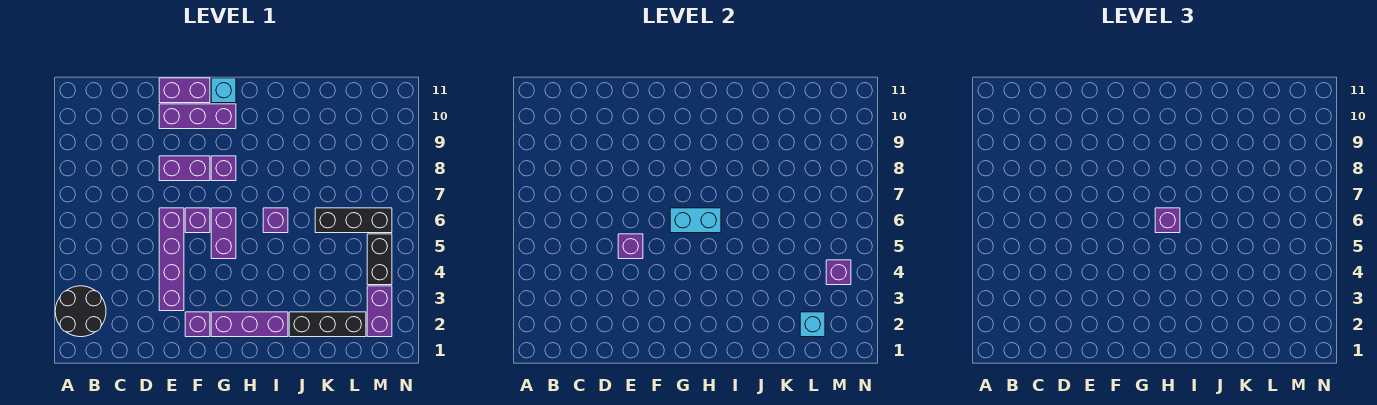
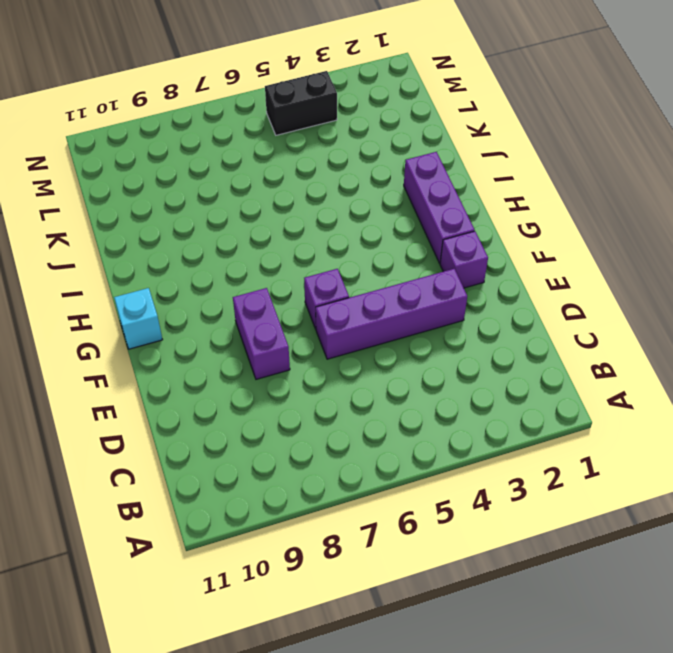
none -> black round brick A2:B3 level 1
none -> purple brick E10:G10 level 1
none -> purple brick E11:F11 level 1

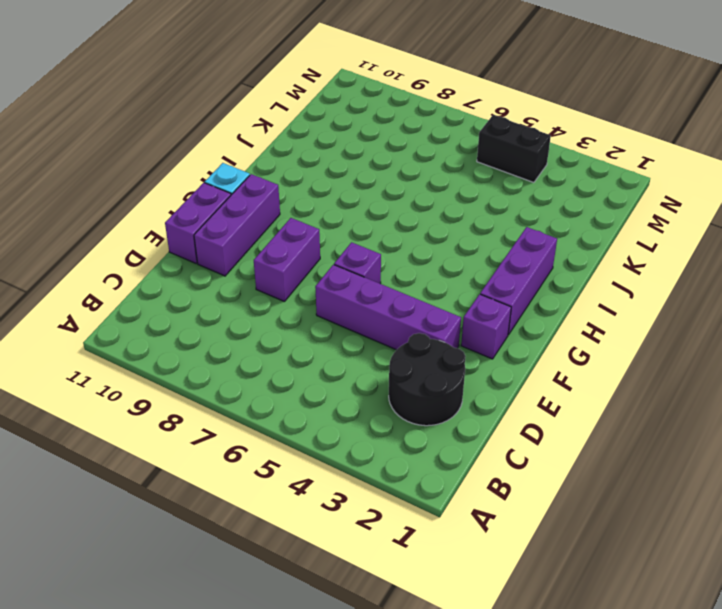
black round brick C2:D3 level 1 -> black round brick A2:B3 level 1
none -> purple brick G5:G6 level 1
none -> purple brick G8 level 1
none -> purple brick I6 level 1

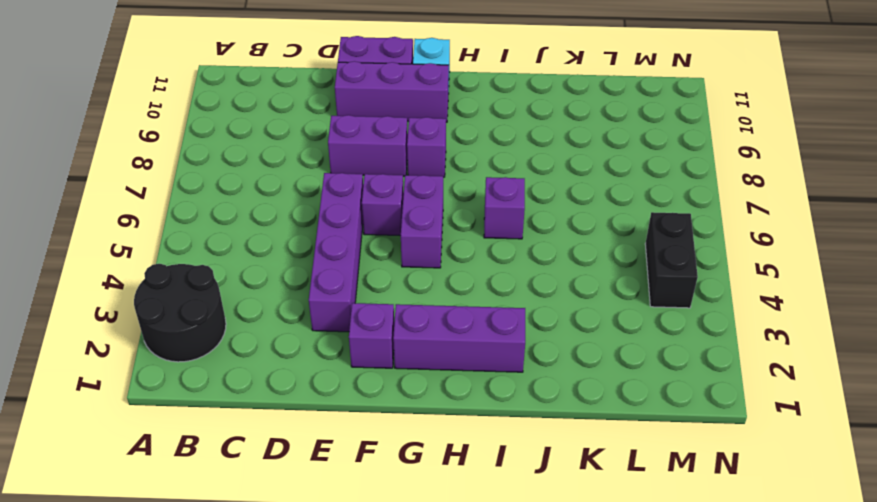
none -> black brick J2:L2 level 1
none -> black brick K6:M6 level 1
none -> purple brick M2:M3 level 1

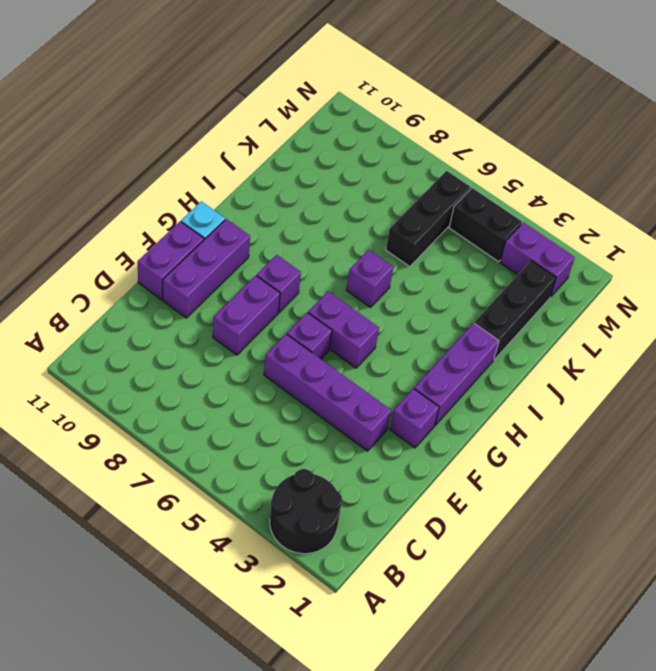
none -> purple brick E5 level 2
none -> cyan brick G6:H6 level 2
none -> cyan brick L2 level 2

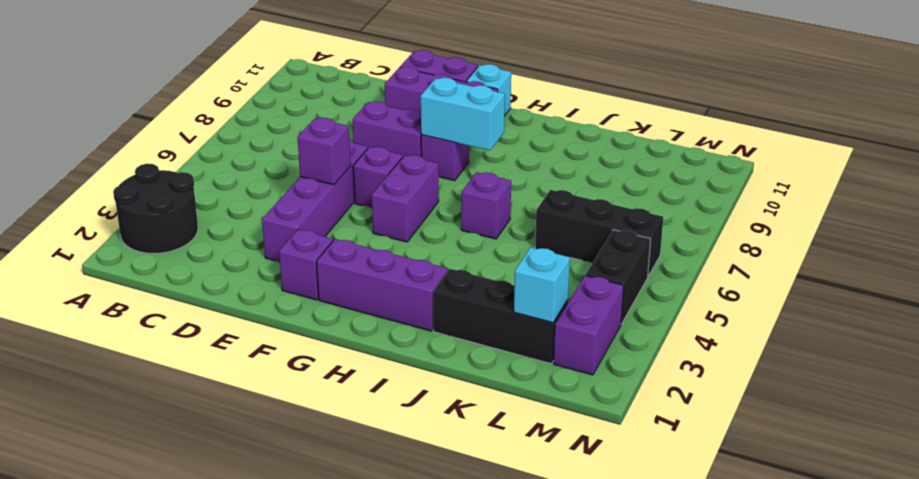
cyan brick G8:H8 level 2 -> cyan brick G6:H6 level 2
none -> purple brick M4 level 2
none -> purple brick H6 level 3

